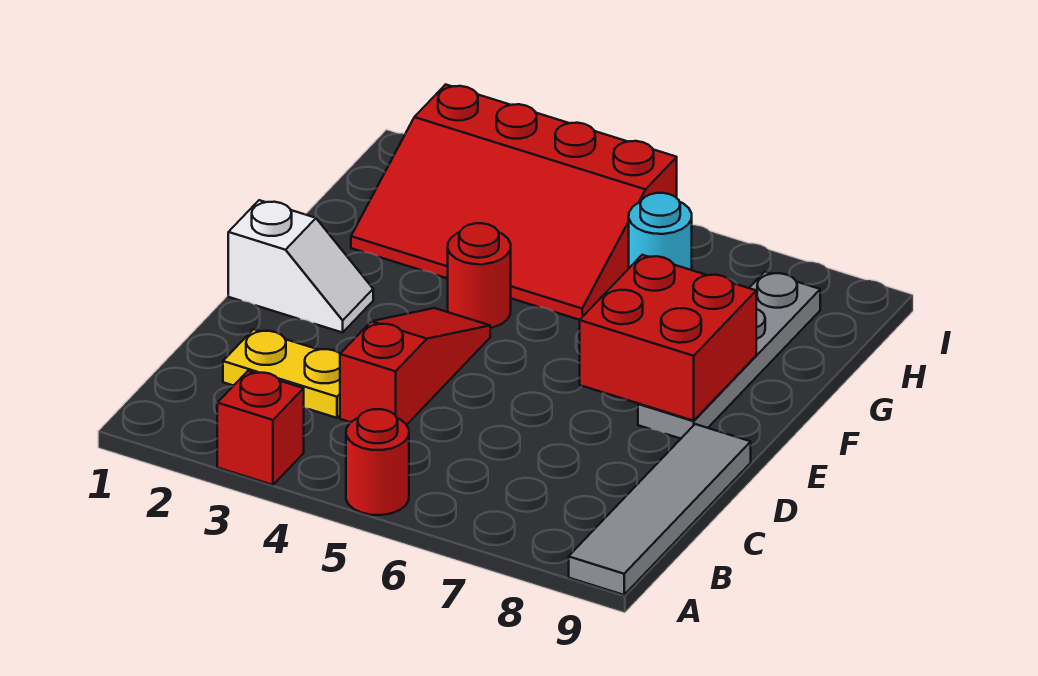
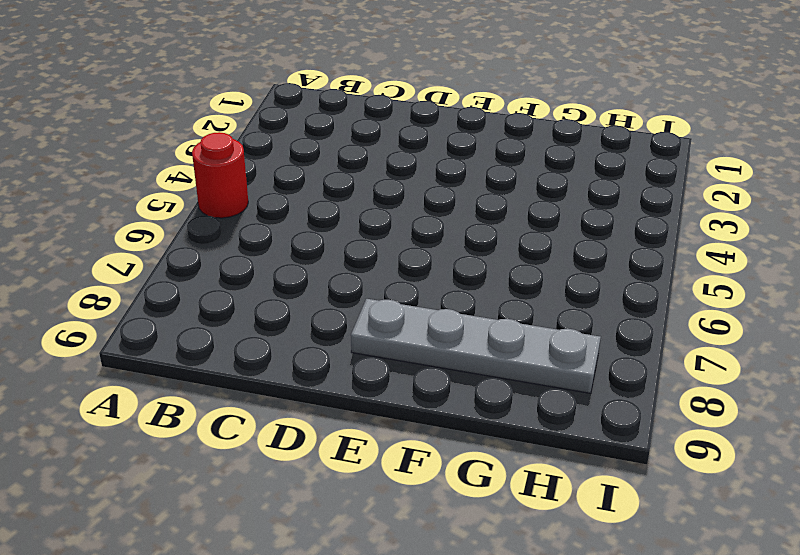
none -> red brick A3 level 1
none -> grey tile A9:D9 level 1

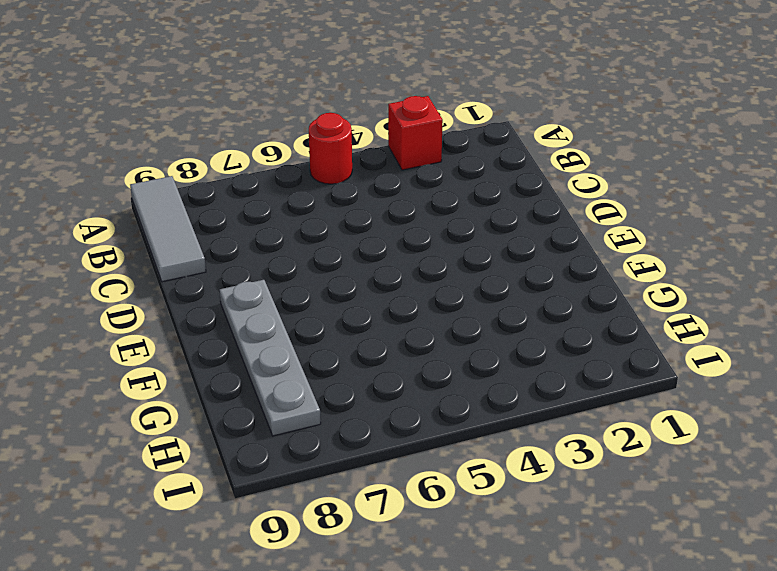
grey tile A9:C9 level 1 -> grey tile A9:D9 level 1
none -> yellow plate C2:C3 level 1
none -> red slope C4:E4 level 1 top C

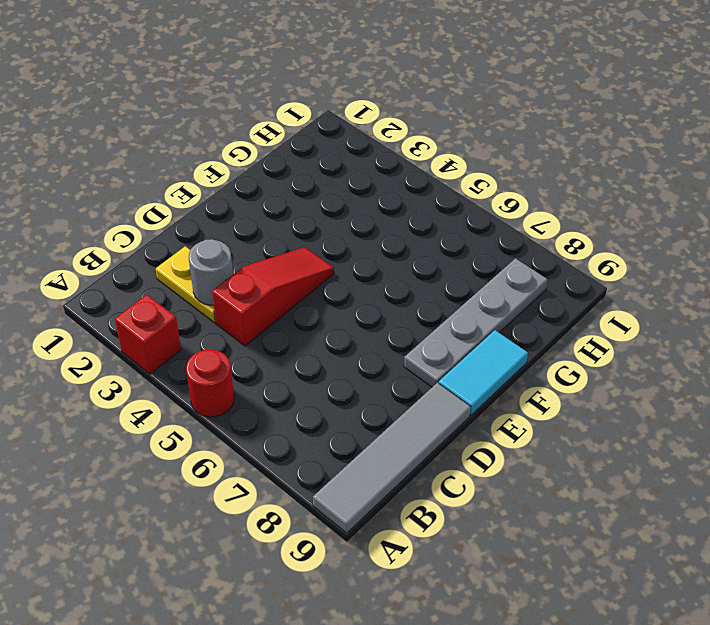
grey round brick C3 level 2 -> none
cyan tile E9:F9 level 1 -> none
none -> white slope E1:E2 level 1 top 1
none -> red round brick F4 level 1

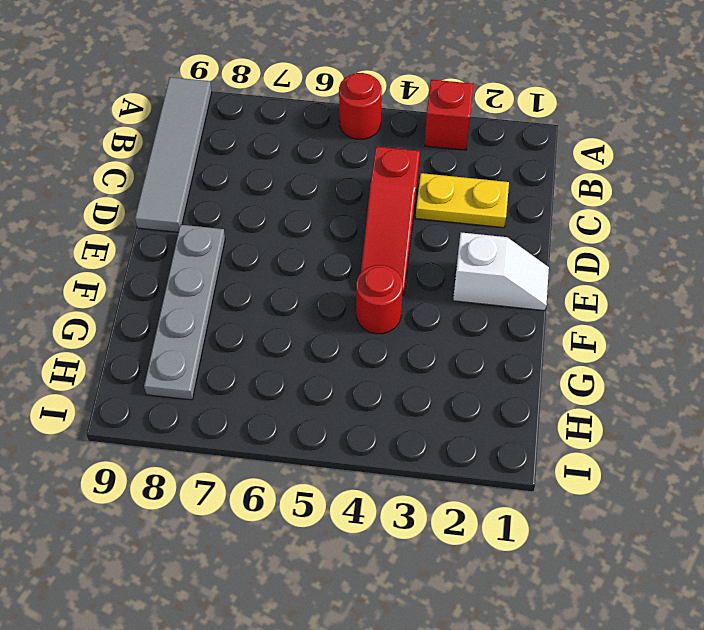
white slope E1:E2 level 1 top 2 -> white slope E1:E2 level 1 top 1
none -> red slope G2:I5 level 1 top I
none -> cyan round brick H6 level 1

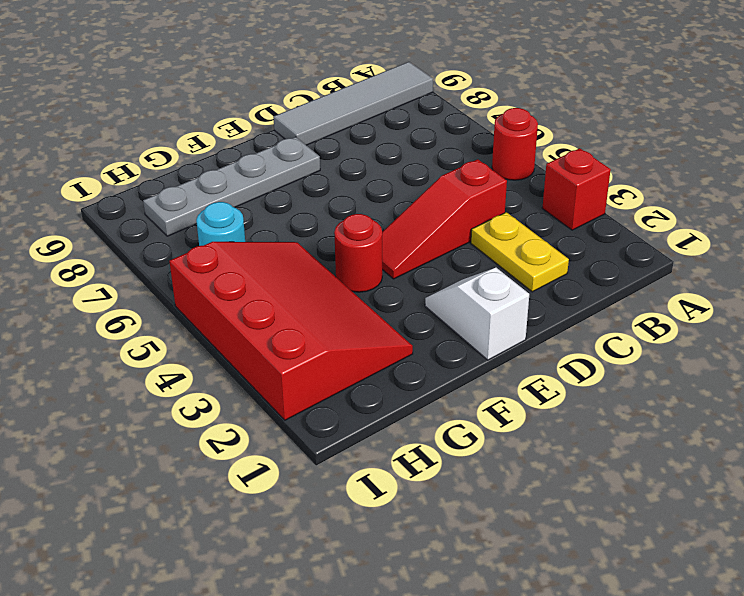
none -> red brick E7:F8 level 2

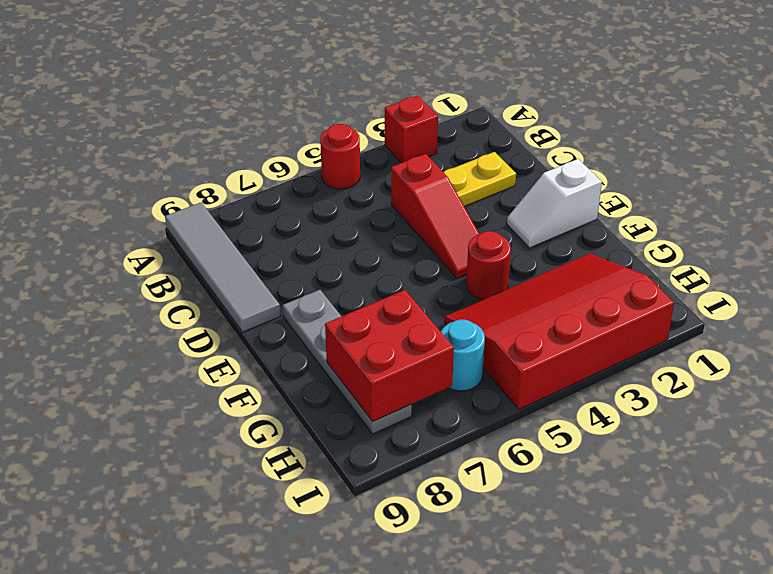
red brick G7:H8 level 2 -> red brick E7:F8 level 2

